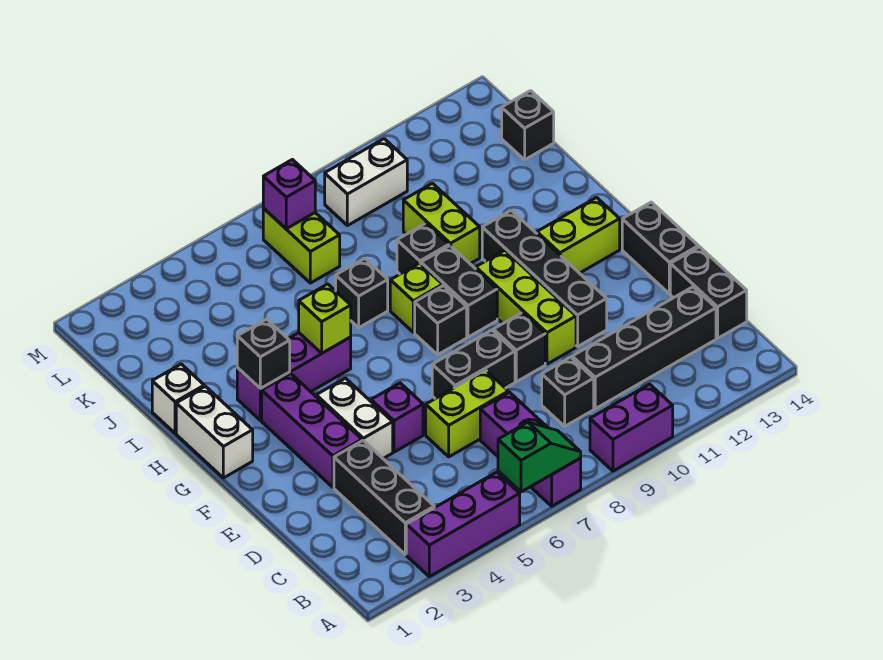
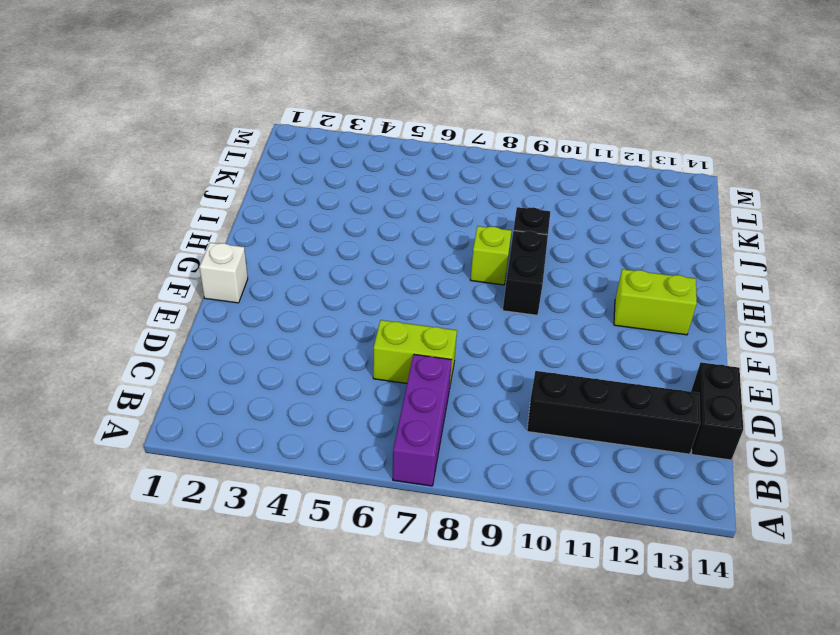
white brick F1 level 1 -> white brick I1 level 1
none -> purple brick A3:A5 level 1
none -> purple brick A9:A10 level 1
none -> black brick B3:D3 level 1
none -> black brick C9 level 1

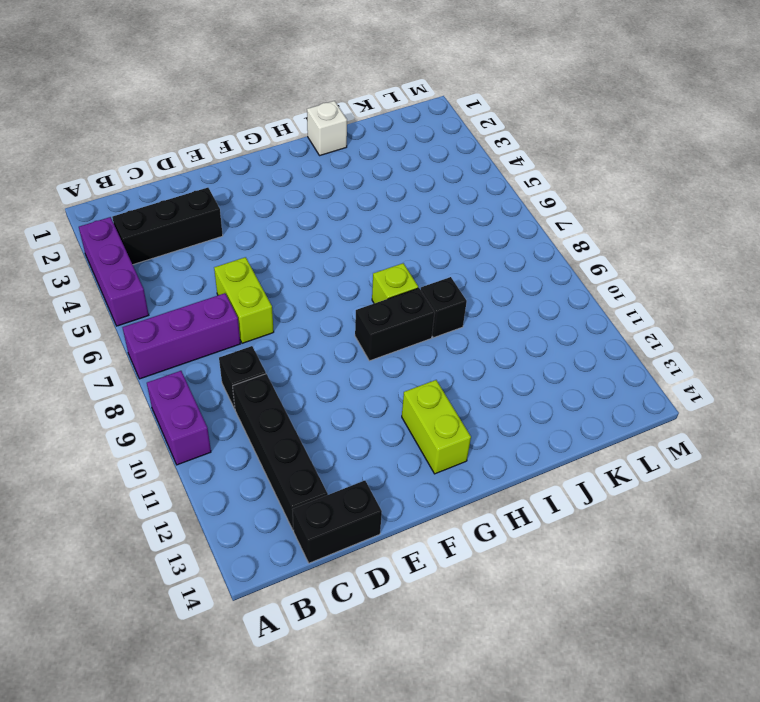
none -> purple brick E3:G3 level 1
none -> white brick E4:F4 level 1
none -> purple brick E5 level 1
none -> black brick E7:E8 level 1

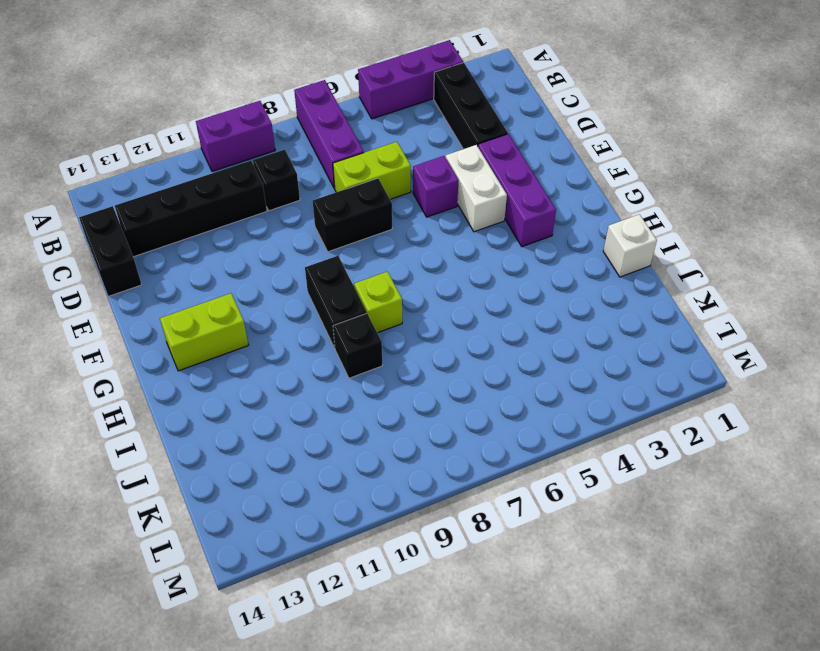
none -> black brick E9 level 1
none -> lime brick E10:G10 level 1
none -> black brick E11:H11 level 1
none -> black brick E14:F14 level 1

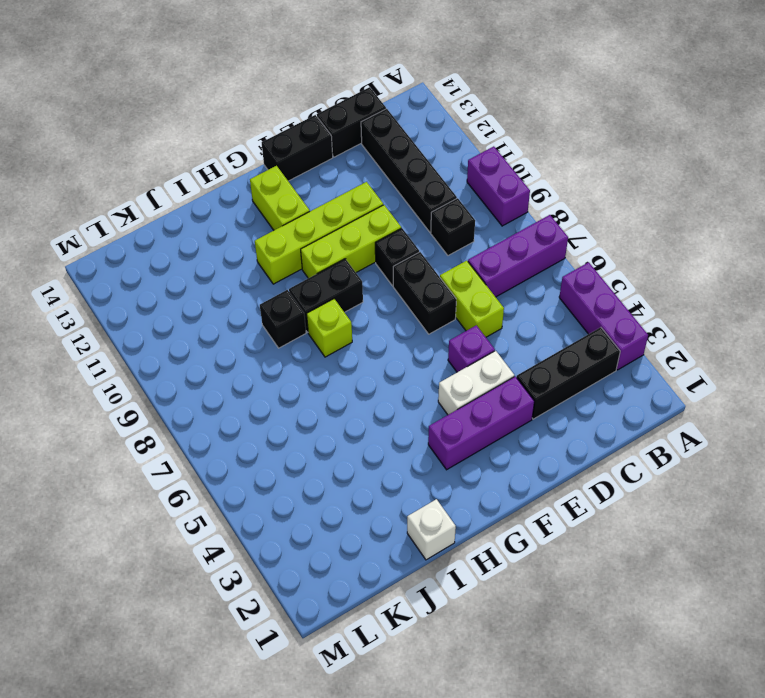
lime brick E11:H11 level 1 -> black brick E11:H11 level 1
none -> white brick G1:H1 level 1
none -> black brick G8 level 1
none -> purple brick H3:H5 level 1
none -> black brick I7 level 1

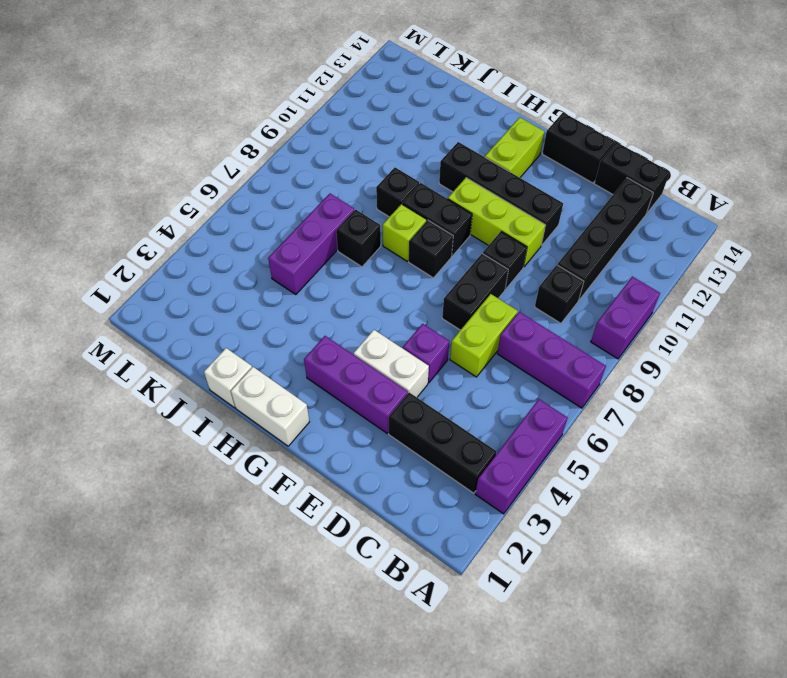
purple brick J5:J7 level 1 -> purple brick H3:H5 level 1
none -> lime brick I10:J10 level 1
none -> lime brick K7:L7 level 1
none -> black brick K14 level 1
none -> white brick L9:L10 level 1

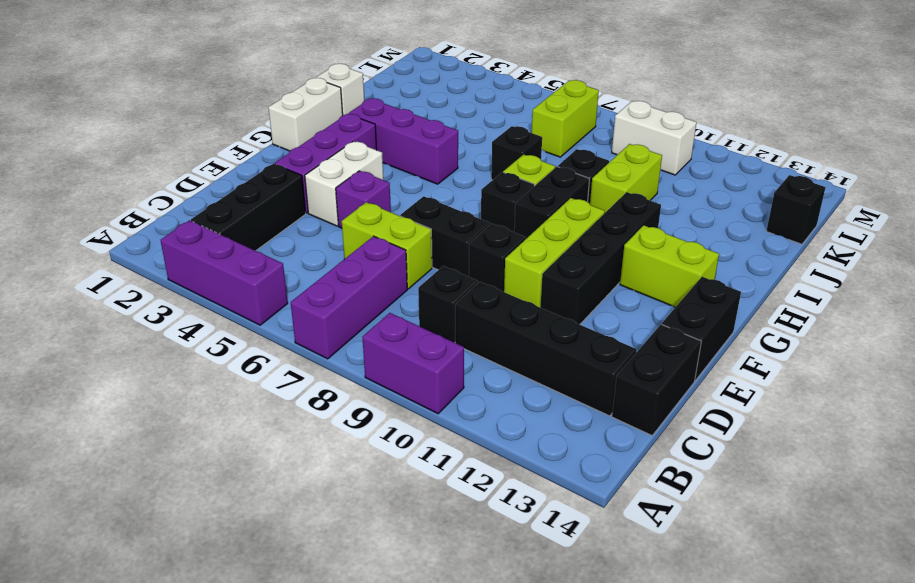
none -> green slope A6:A7 level 2 top 6
none -> black brick H3 level 2
none -> lime brick H5 level 2
none -> purple brick L7 level 2

